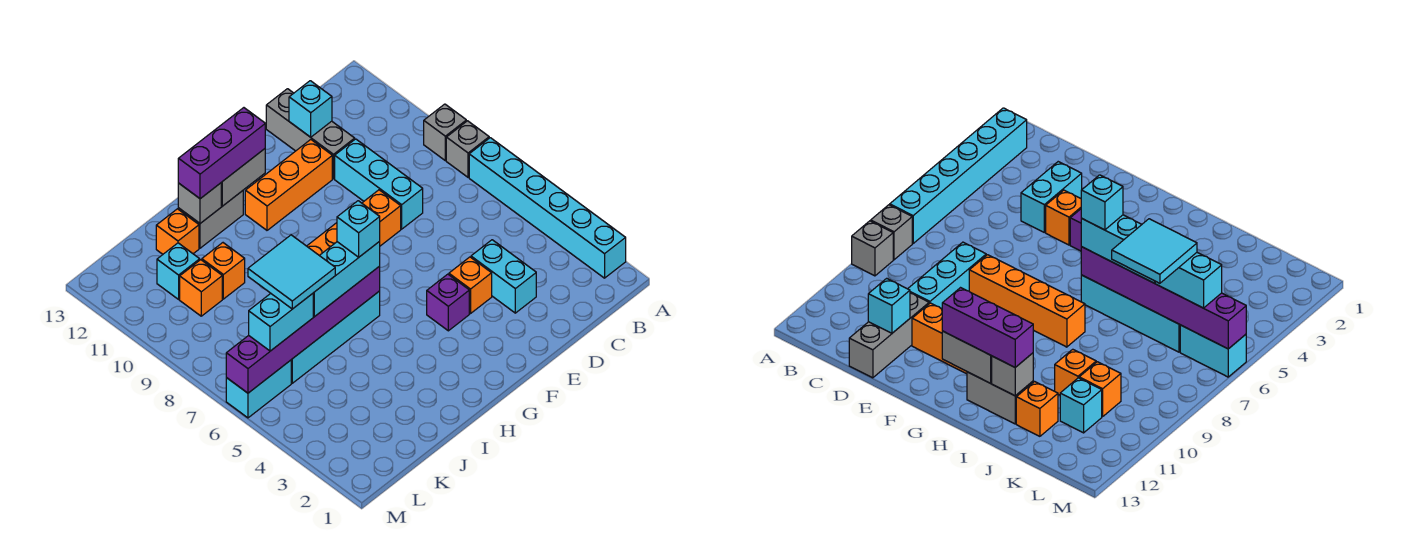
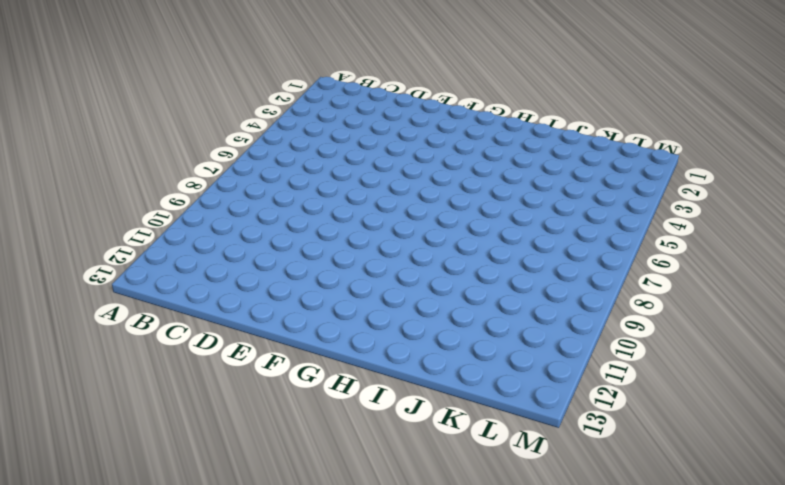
none -> cyan brick A2:A7 level 1
none -> grey brick A8 level 1
none -> grey brick A9 level 1

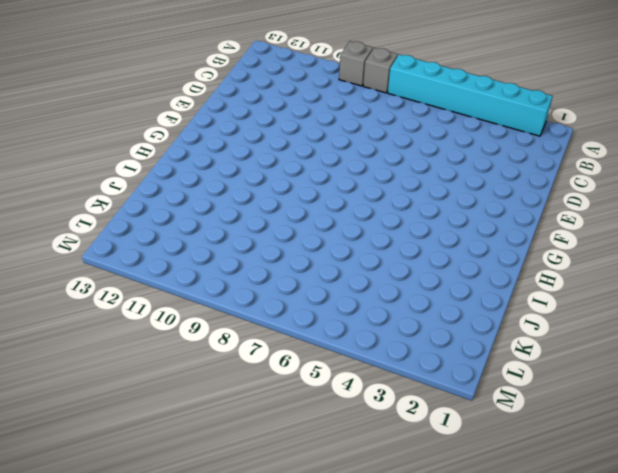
none -> cyan brick D3:D4 level 1
none -> cyan brick D8:D10 level 1
none -> grey brick D11:D13 level 1

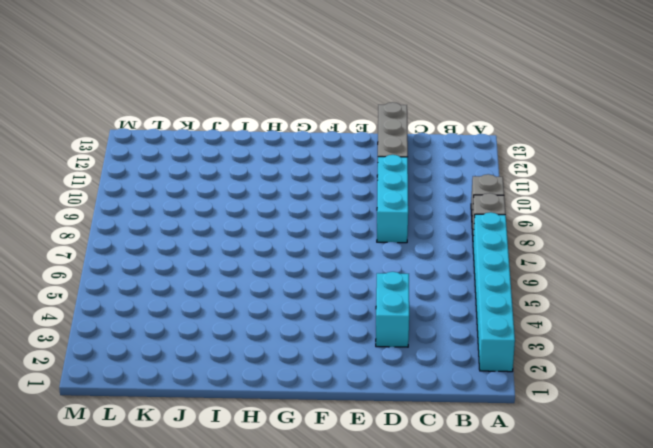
none -> orange brick E4 level 1
none -> orange brick E8:H8 level 1
none -> orange brick E11:G11 level 1

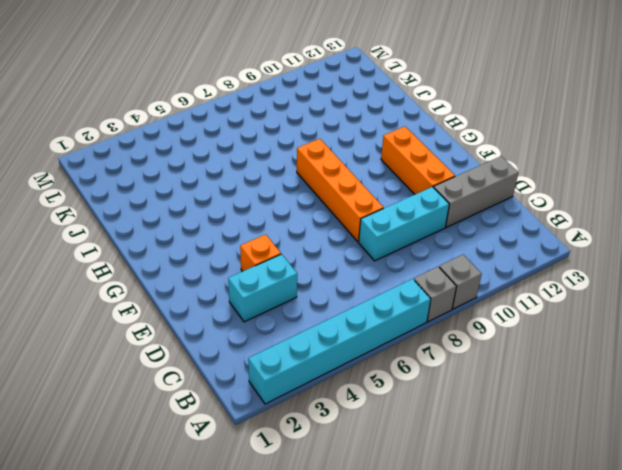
none -> purple brick F4 level 1
none -> cyan brick H6:K6 level 1
none -> grey brick H12:I12 level 1

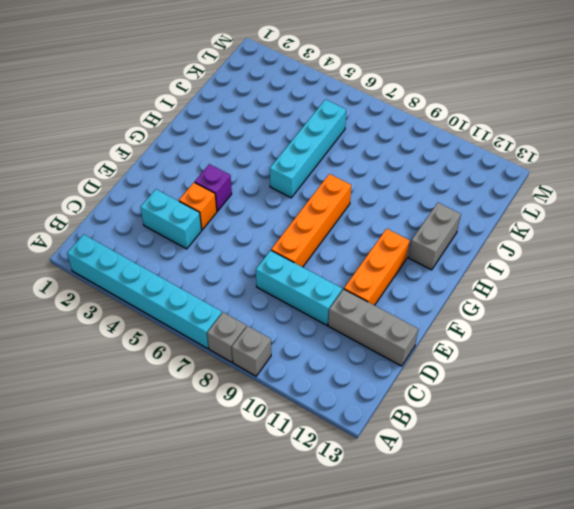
none -> orange brick J10 level 1
none -> orange brick J12 level 1
none -> orange brick K10 level 1

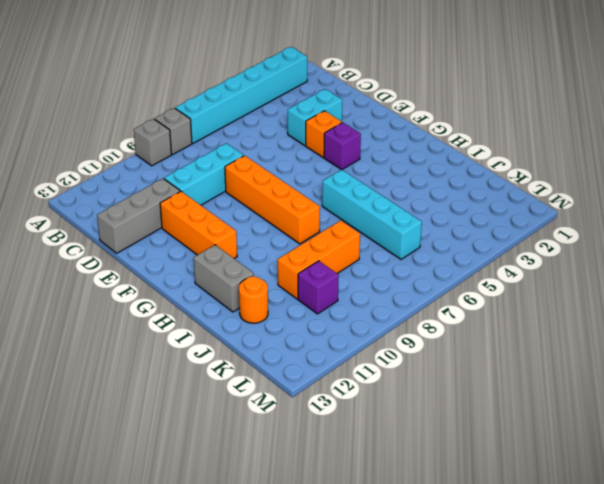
orange brick J8:J10 level 1 -> orange brick J10 level 1
orange round brick J12 level 1 -> orange brick J12 level 1
purple brick K10 level 1 -> orange brick K10 level 1
none -> cyan brick K11 level 1
none -> cyan brick L6:M6 level 1
none -> cyan brick D12 level 2

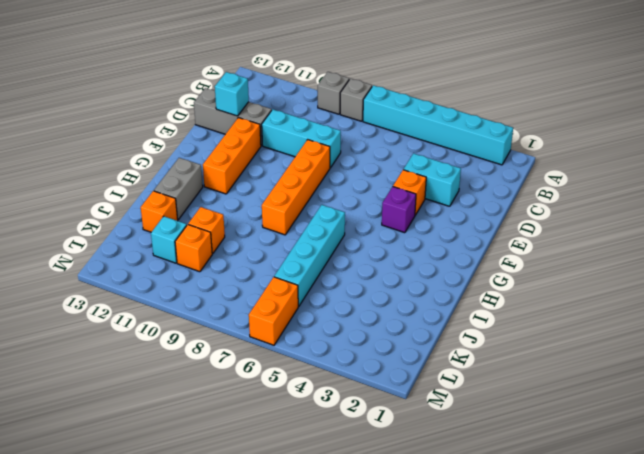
orange brick L6:M6 level 1 -> cyan brick L6:M6 level 1
none -> grey brick G12:H12 level 2
none -> purple brick H6:M6 level 2
none -> grey brick I12 level 2

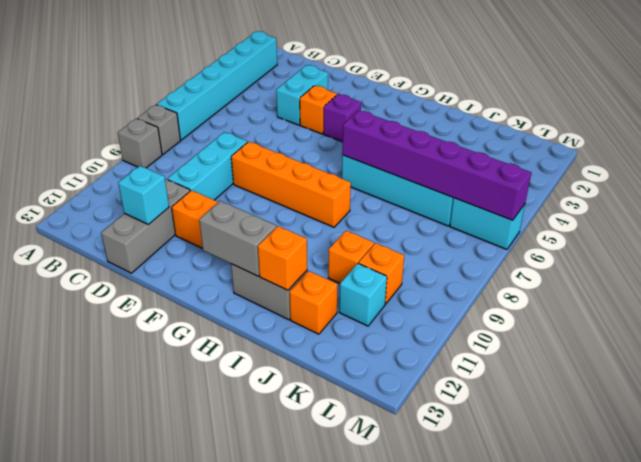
orange brick I12 level 2 -> grey brick I12 level 2
none -> purple brick G12:I12 level 3
none -> cyan brick H6:J6 level 3
none -> cyan brick K6:L6 level 3

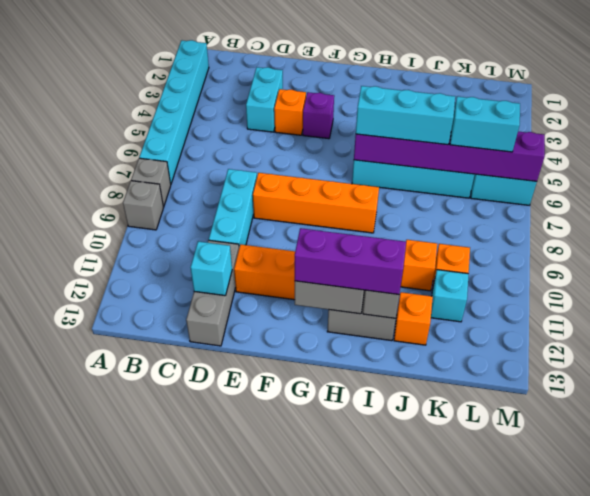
none -> cyan brick H6 level 4
none -> cyan tile J6:K7 level 4

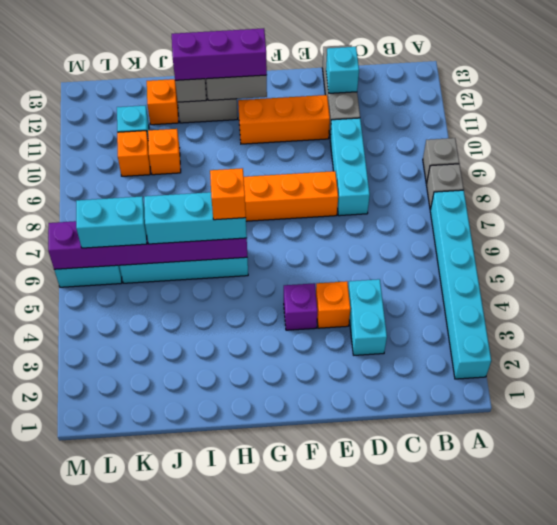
orange brick H6 level 4 -> cyan brick H6 level 4
none -> cyan tile J6:K7 level 4

